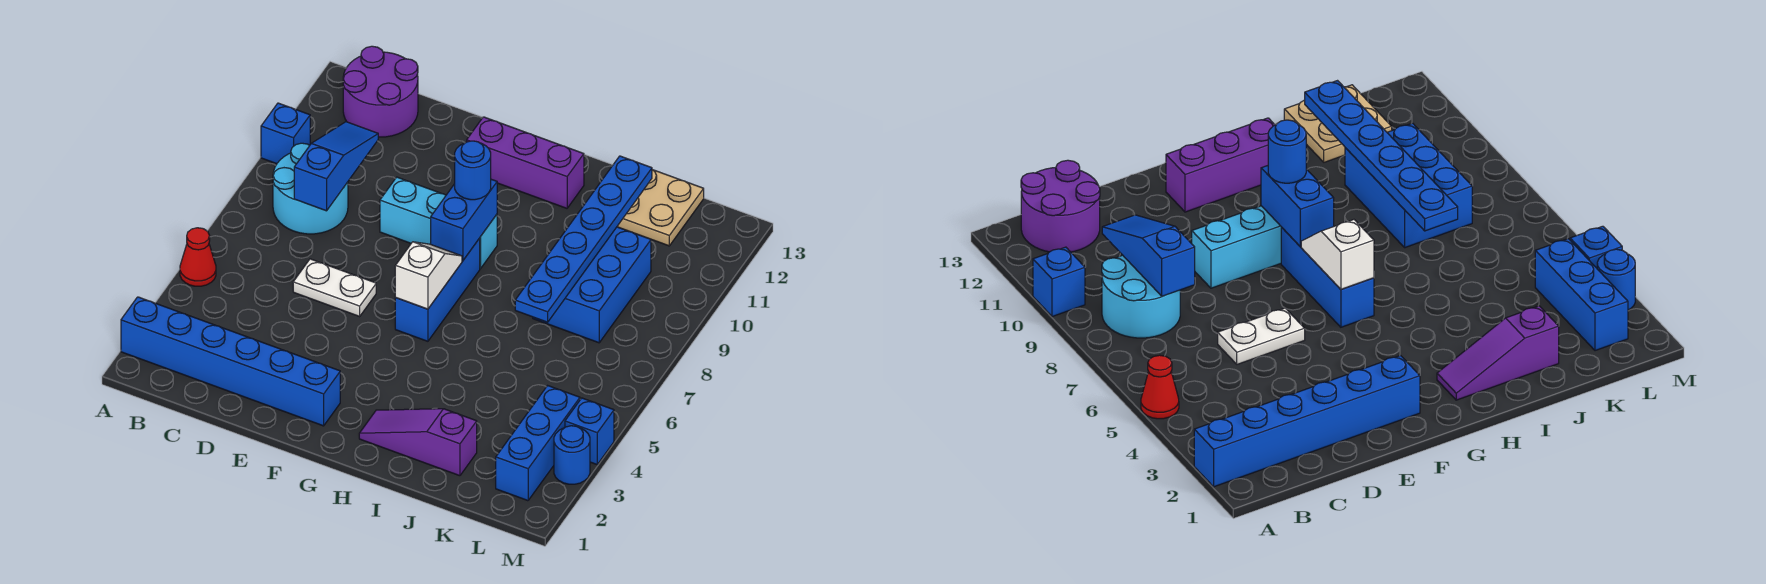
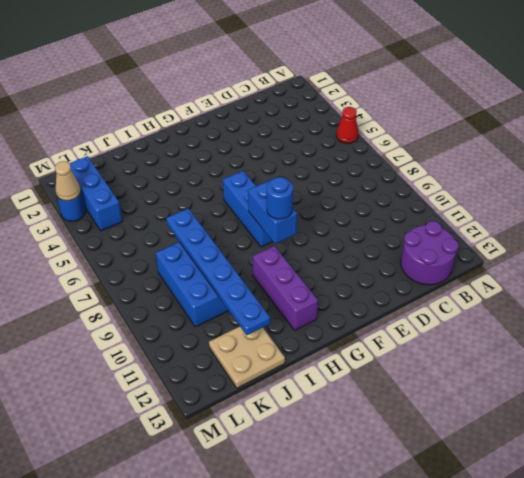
purple brick H10:H12 level 1 -> purple brick F12:H12 level 1
tan cone M3 level 2 -> none
none -> blue brick A2:F2 level 1
none -> blue brick A10 level 1
none -> cyan round brick B8:C9 level 1

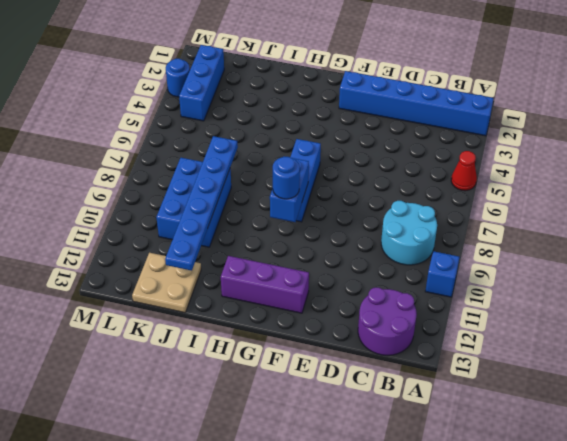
none -> white plate D6:E6 level 1
none -> cyan brick E9:G9 level 1
none -> purple slope H2:J2 level 1 top J

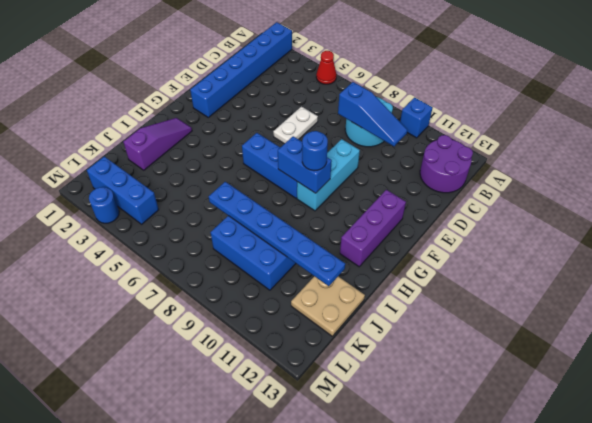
none -> blue brick M4 level 1
none -> white slope G6:G7 level 2 top 6

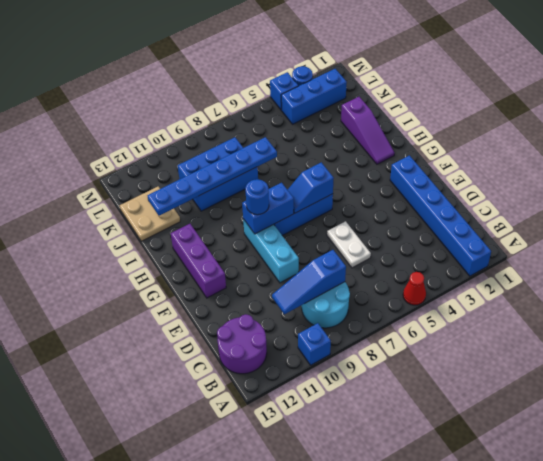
blue slope G6:G7 level 2 top 6 -> white slope G6:G7 level 2 top 6

